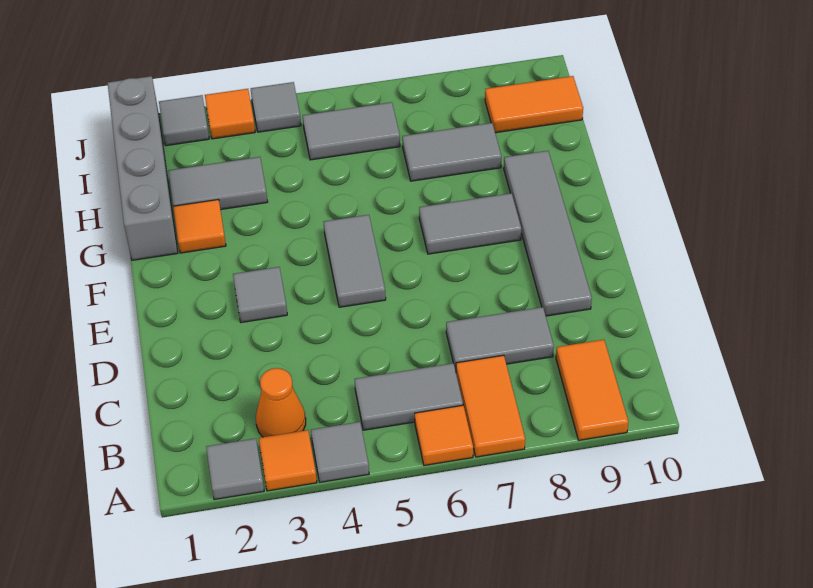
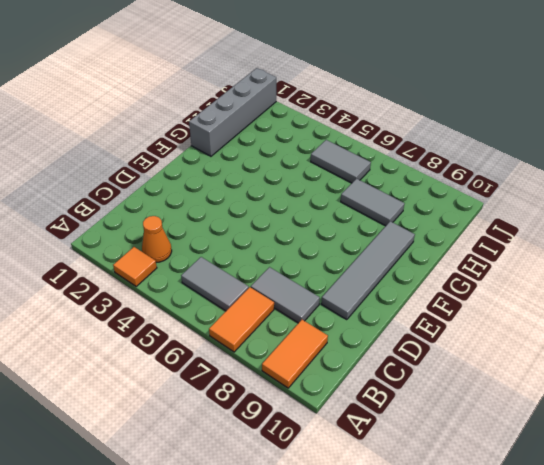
none -> grey tile A2 level 1
none -> grey tile A4 level 1
none -> orange tile A6 level 1

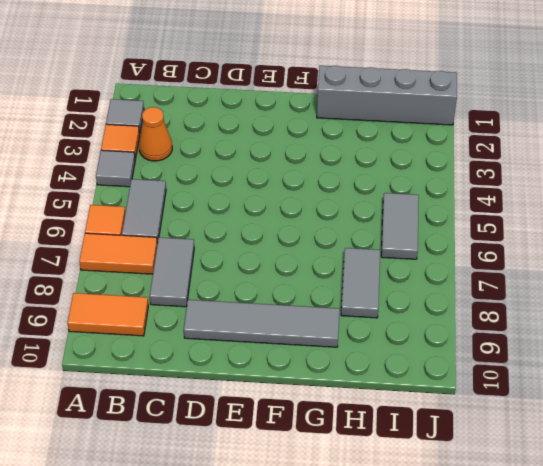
none -> grey tile E3 level 1
none -> grey tile E5:F5 level 1
none -> grey tile F7:F8 level 1

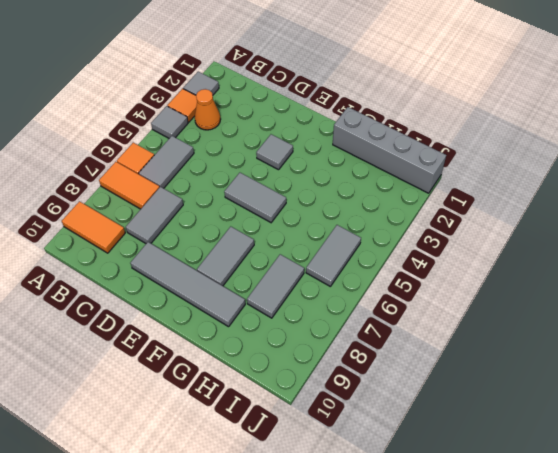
none -> orange tile G2 level 1
none -> grey tile H2:H3 level 1
none -> orange tile I9:I10 level 1

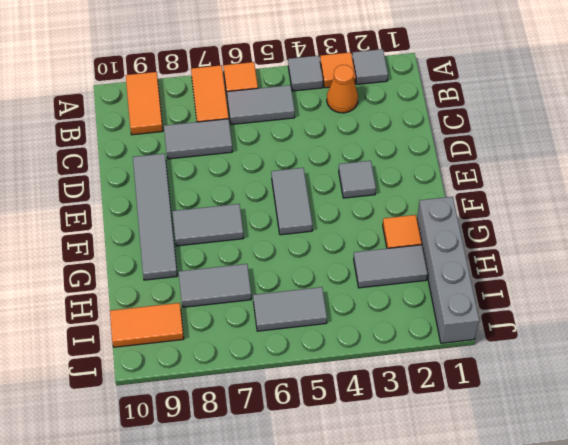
none -> grey tile J2 level 1
none -> orange tile J3 level 1
none -> grey tile J4 level 1

